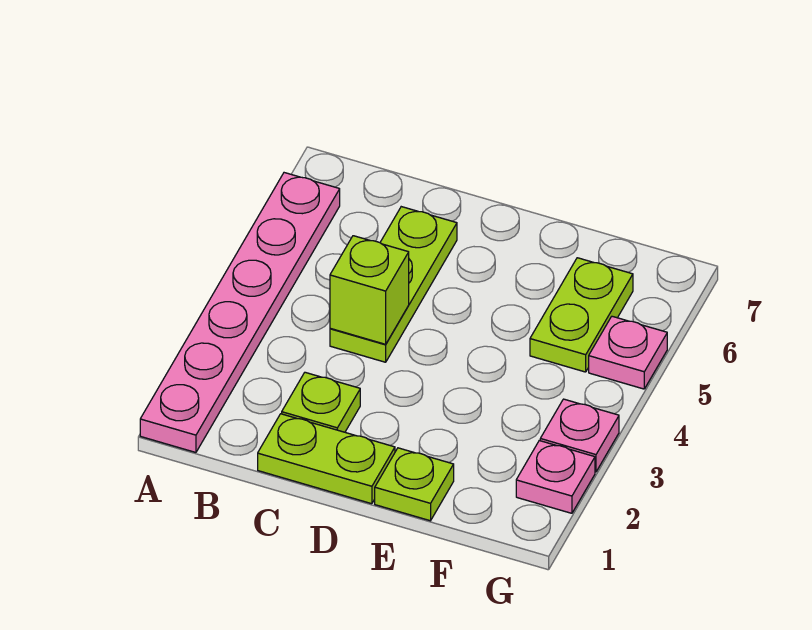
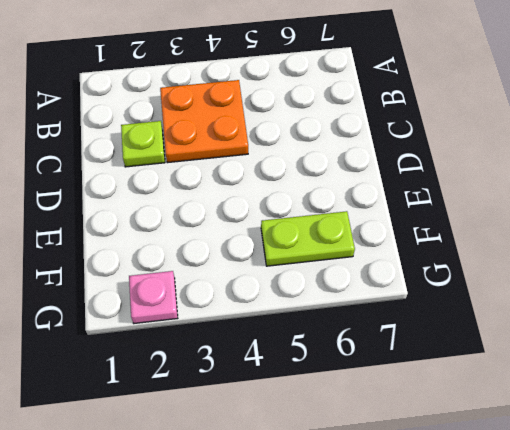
orange plate B3:C4 level 1 -> lime plate C4:C6 level 1
none -> pink plate A1:A6 level 1
none -> lime plate C1:D1 level 1

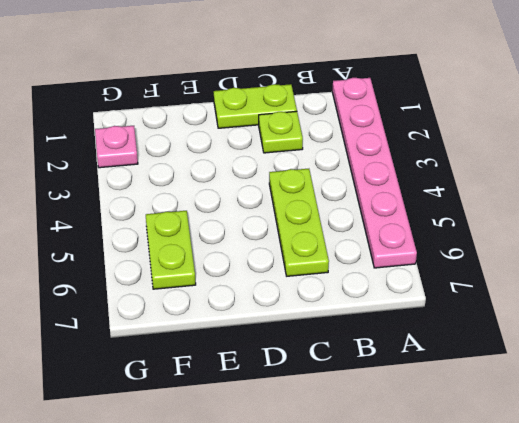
none -> lime plate E1 level 1
none -> pink plate G3 level 1

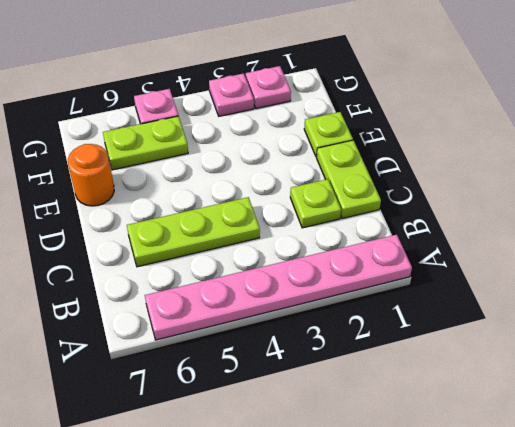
orange round brick E7 level 1 -> none
none -> lime brick C4 level 2

